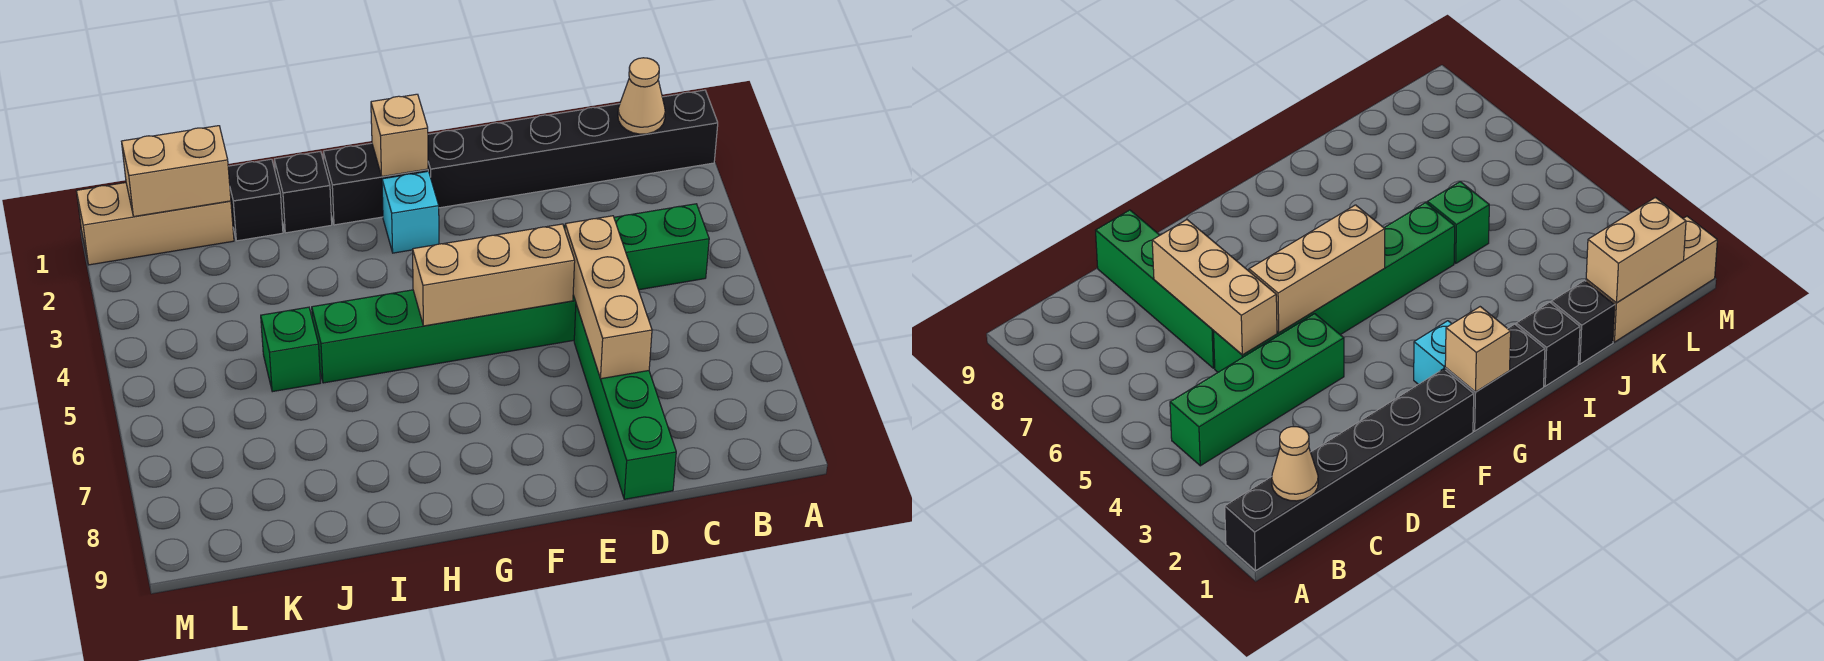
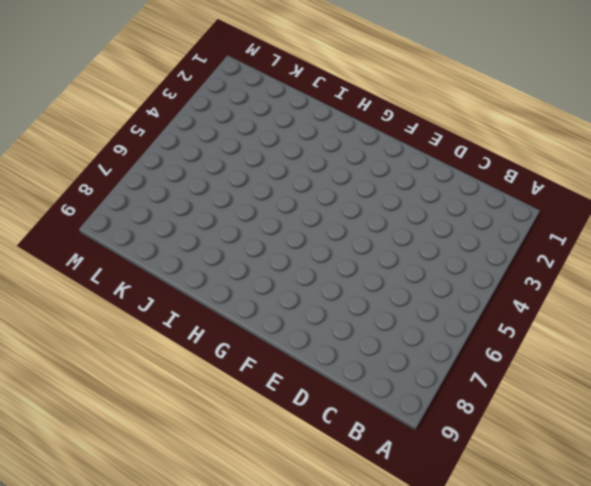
none -> black brick A1:F1 level 1
none -> green brick B4:E4 level 1
none -> green brick D5:I5 level 1

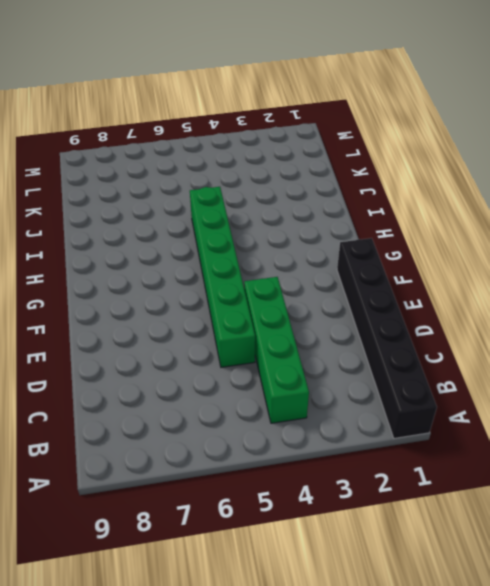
none -> green brick D6:D9 level 1
none -> black brick G1:H1 level 1
none -> cyan brick G2 level 1

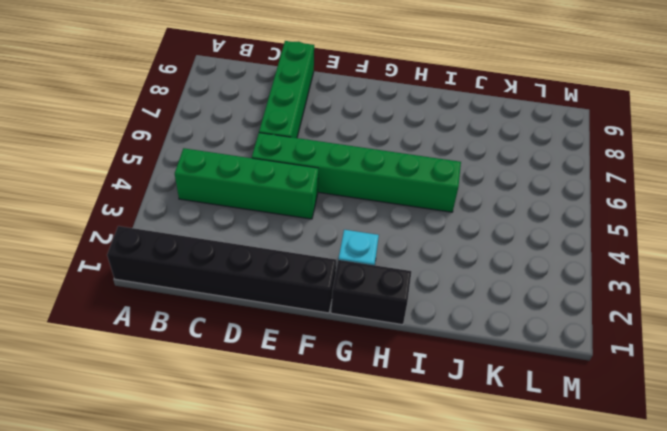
none -> black brick I1 level 1
none -> black brick J1 level 1
none -> green brick J5 level 1

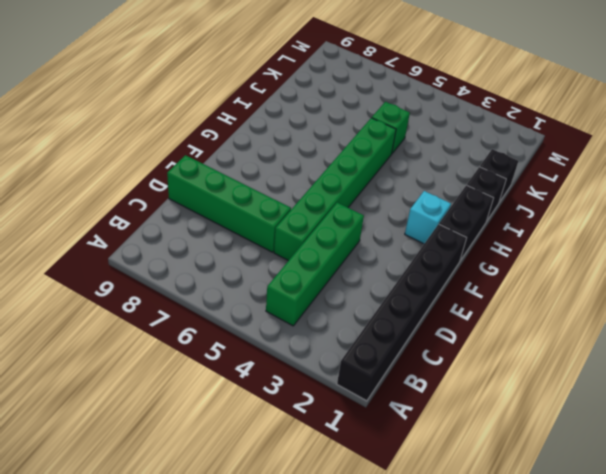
none -> tan brick K1:M1 level 1
none -> tan cone B1 level 2
none -> tan brick D5:D7 level 2

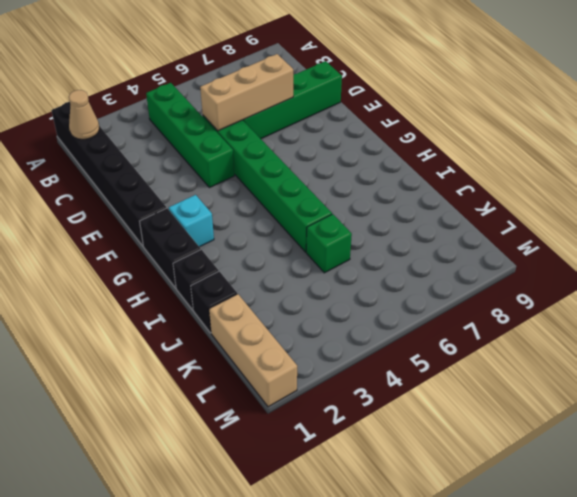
none -> tan brick E5:G5 level 2
none -> tan brick G1 level 2
none -> tan brick K1:L1 level 2

